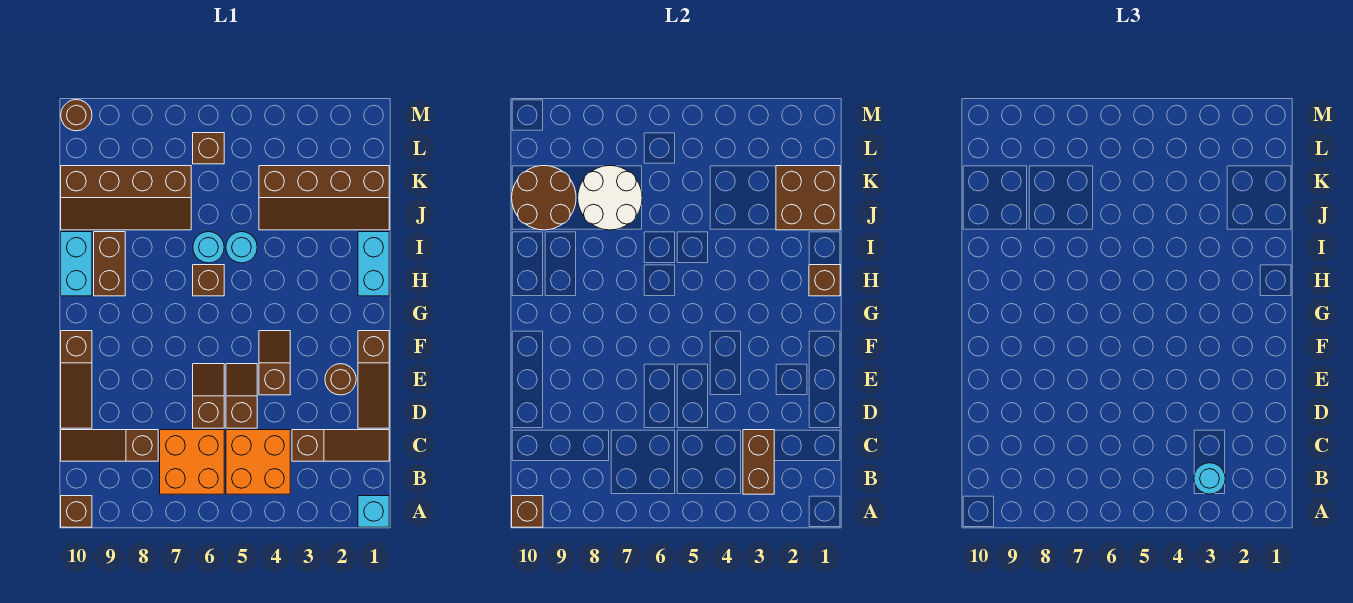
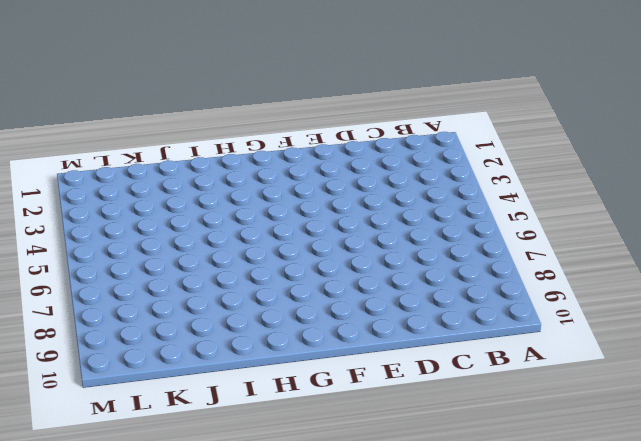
none -> cyan brick A1 level 1
none -> brown brick A10 level 1
none -> orange brick B4:C5 level 1

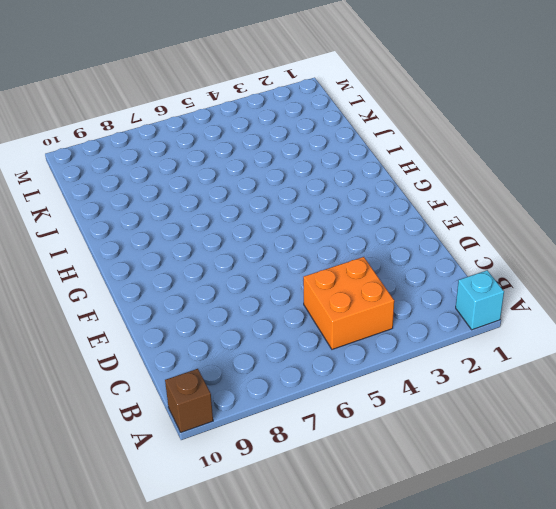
none -> orange brick B6:C7 level 1
none -> brown slope C1:C3 level 1 top 3
none -> brown slope C8:C10 level 1 top 8

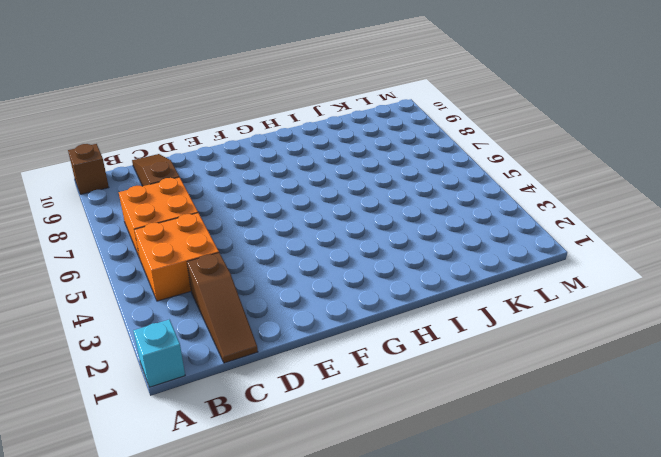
none -> brown slope D1:F1 level 1 top F
none -> brown slope D5:E5 level 1 top D
none -> brown slope D6:E6 level 1 top D

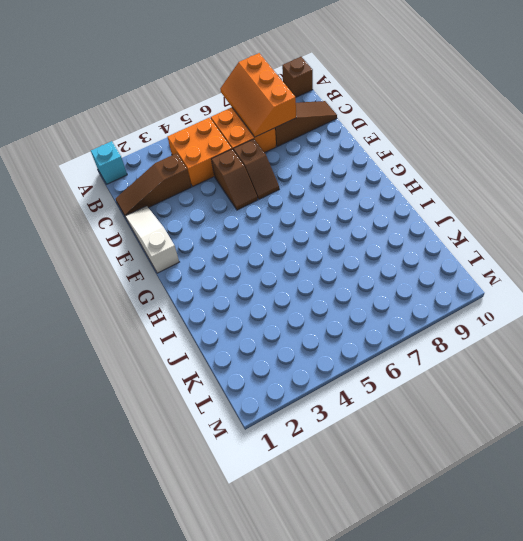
orange slope A7:C8 level 2 top 8 -> none
white slope D1:F1 level 1 top F -> brown slope D1:F1 level 1 top F
none -> brown slope D10:F10 level 1 top F
none -> brown round brick E2 level 1
none -> brown slope E4:F4 level 1 top E

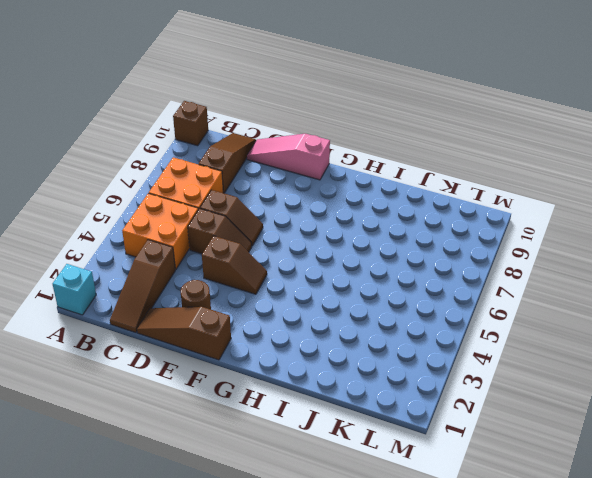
pink slope D10:F10 level 1 top F -> brown slope D10:F10 level 1 top F
none -> cyan brick H1:I1 level 1
none -> brown brick H6 level 1
none -> brown brick H9:I9 level 1

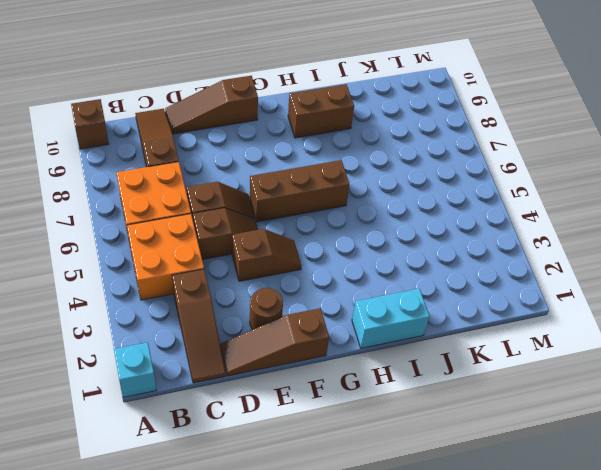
brown brick F6:H6 level 1 -> brown brick H6 level 1
none -> cyan brick H10:I10 level 1
none -> cyan round brick I5 level 1
none -> cyan round brick I6 level 1

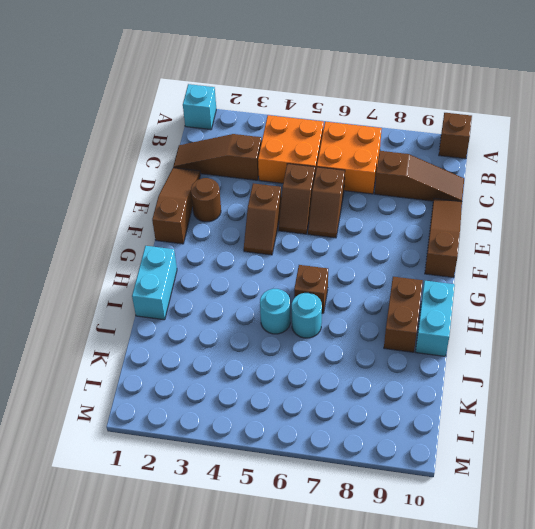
none -> brown slope J1:K4 level 1 top K
none -> brown slope J7:K10 level 1 top K
none -> brown brick L6 level 1

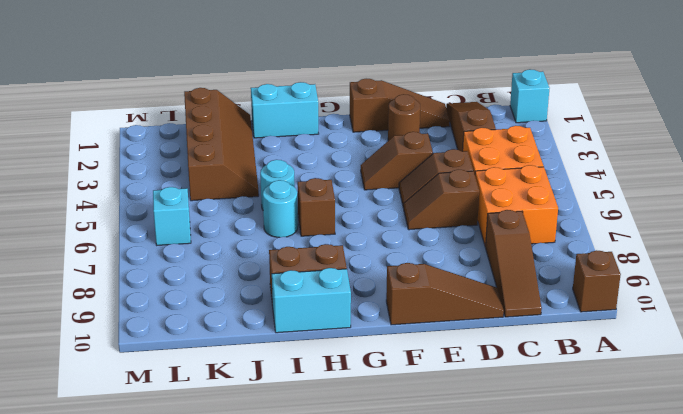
cyan brick L6 level 1 -> brown brick L6 level 1
none -> brown slope J7:K10 level 1 top K
none -> brown round brick M10 level 1
none -> brown brick A10 level 2

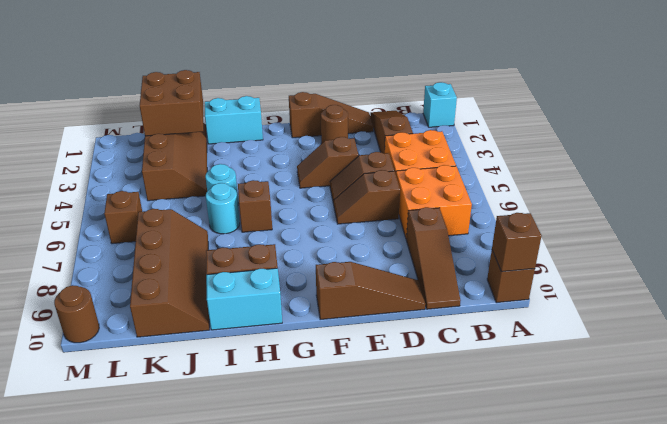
none -> brown brick B3:C3 level 2
none -> brown brick H1 level 2
none -> white round brick J7:K8 level 2

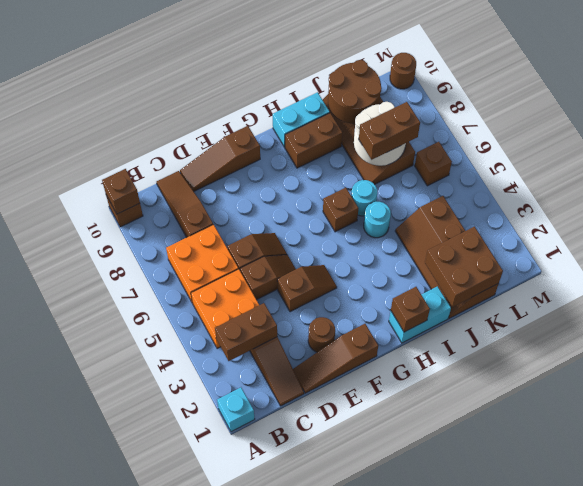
brown brick J7:K7 level 3 -> none
none -> cyan round brick B3 level 3

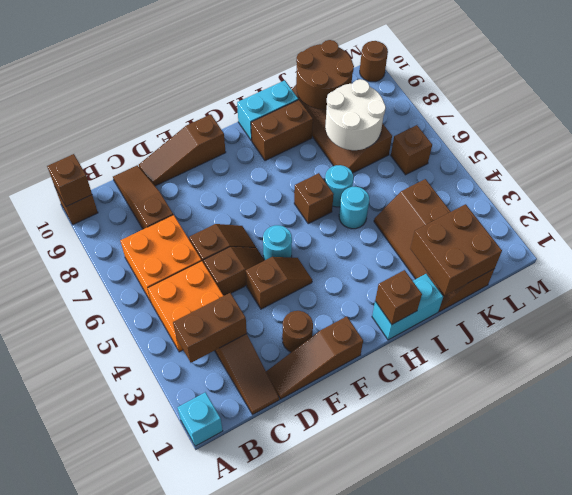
cyan round brick F5 level 1 -> cyan round brick B3 level 3

